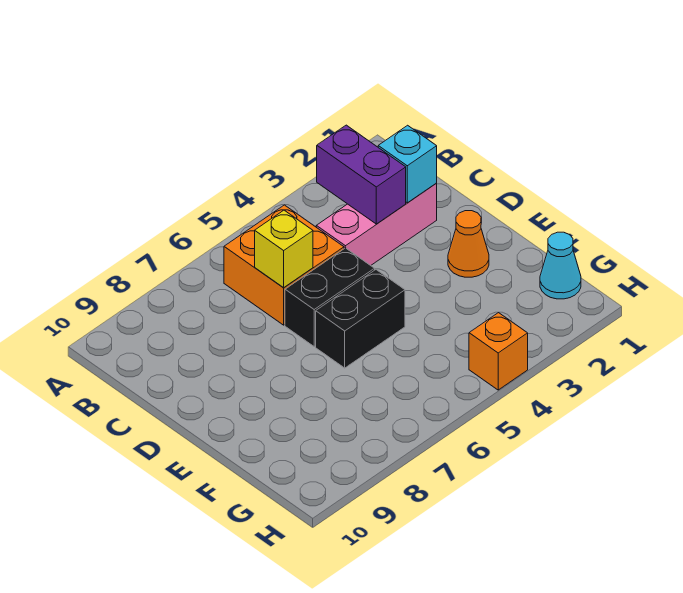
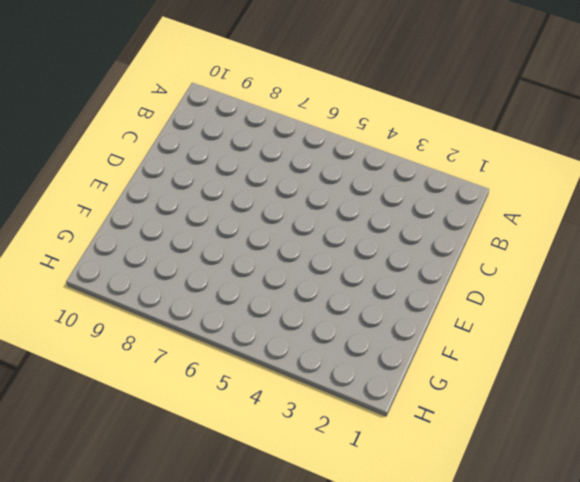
none -> orange brick B5:C6 level 1
none -> pink brick C2:C4 level 1

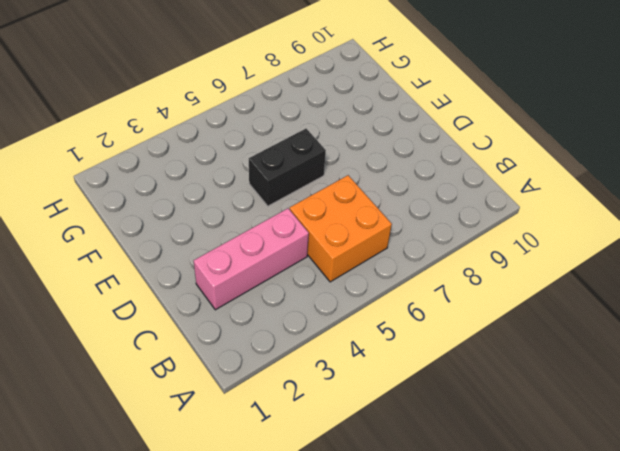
none -> black brick D5:D6 level 1
none -> orange cone E2 level 1

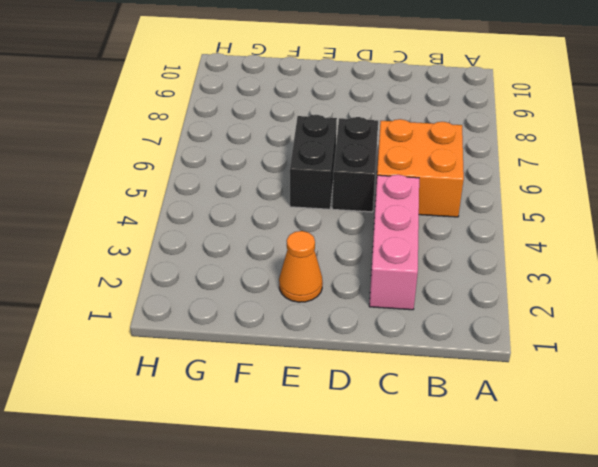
none -> cyan cone G1 level 1
none -> orange brick H4 level 1

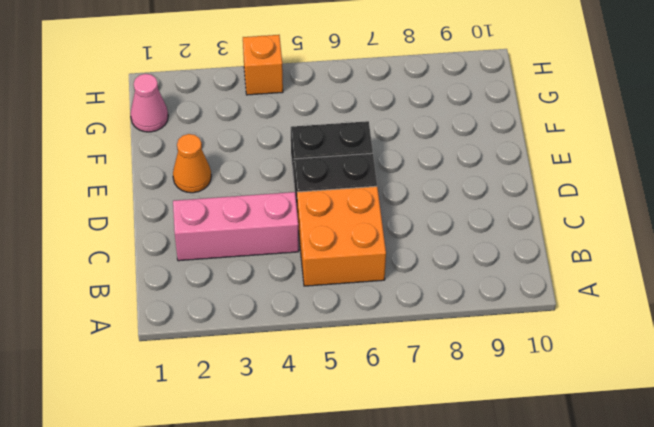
pink cone G1 level 1 -> cyan cone G1 level 1
none -> purple brick B3:C3 level 2
none -> cyan brick C2 level 2

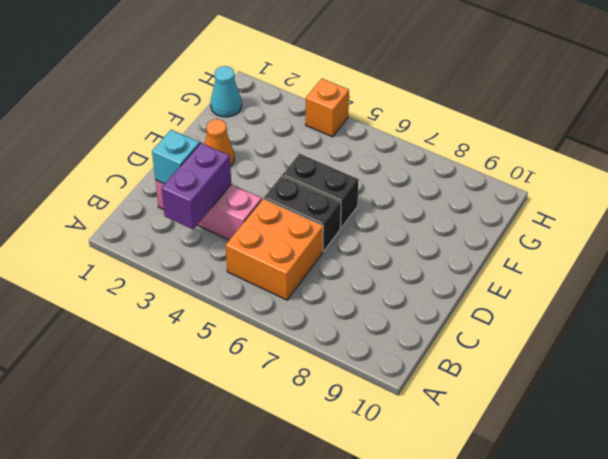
none -> yellow brick C6 level 2

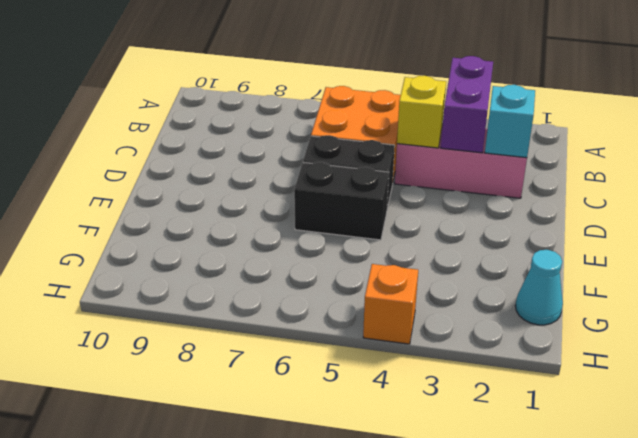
yellow brick C4 level 2 -> yellow brick C6 level 2
none -> orange cone E2 level 1

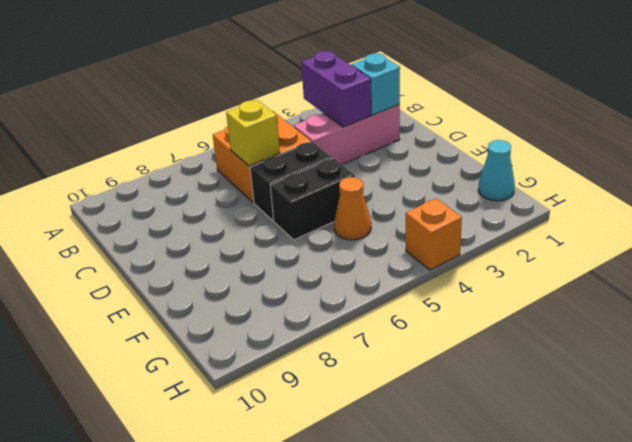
orange cone F5 level 1 -> orange cone E2 level 1

